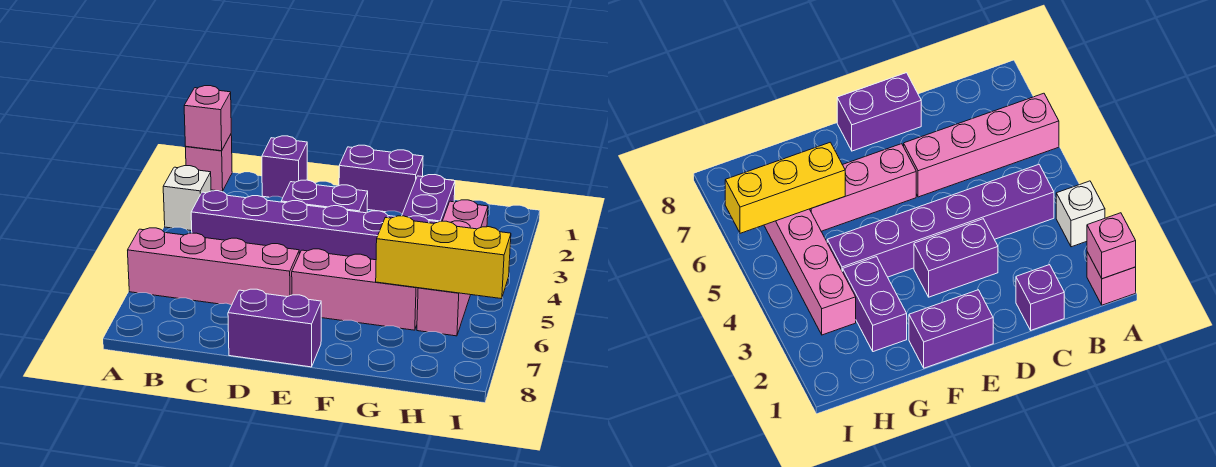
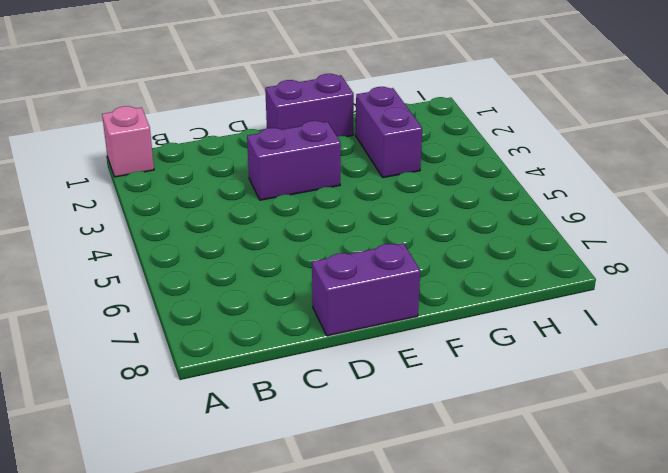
none -> white brick A3 level 1
none -> pink brick A6:D6 level 1
none -> purple brick B4:G4 level 1

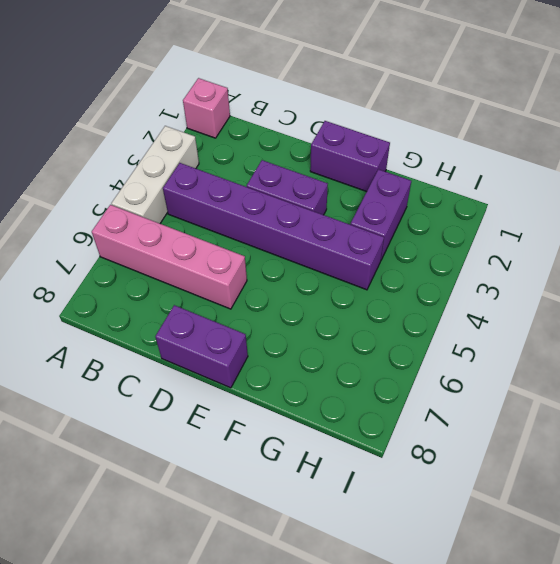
white brick A3:A5 level 1 -> white brick A3 level 1
none -> purple brick C1 level 1
none -> pink brick E6:G6 level 1
none -> pink brick H3:H6 level 1

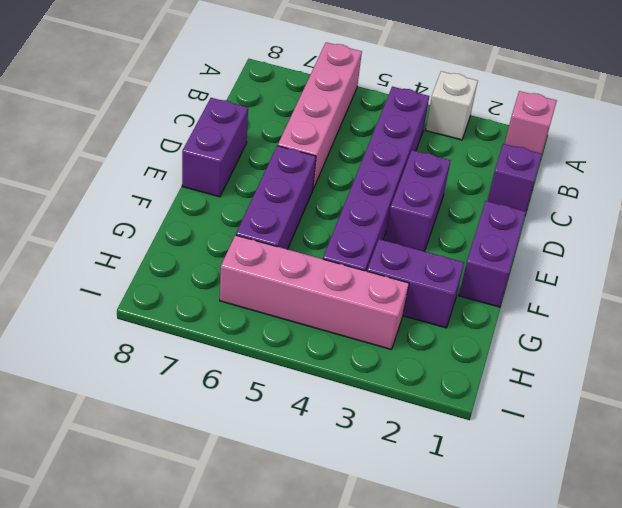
purple brick E6:G6 level 1 -> pink brick E6:G6 level 1
none -> pink brick A1 level 2
none -> yellow brick G6:I6 level 2

